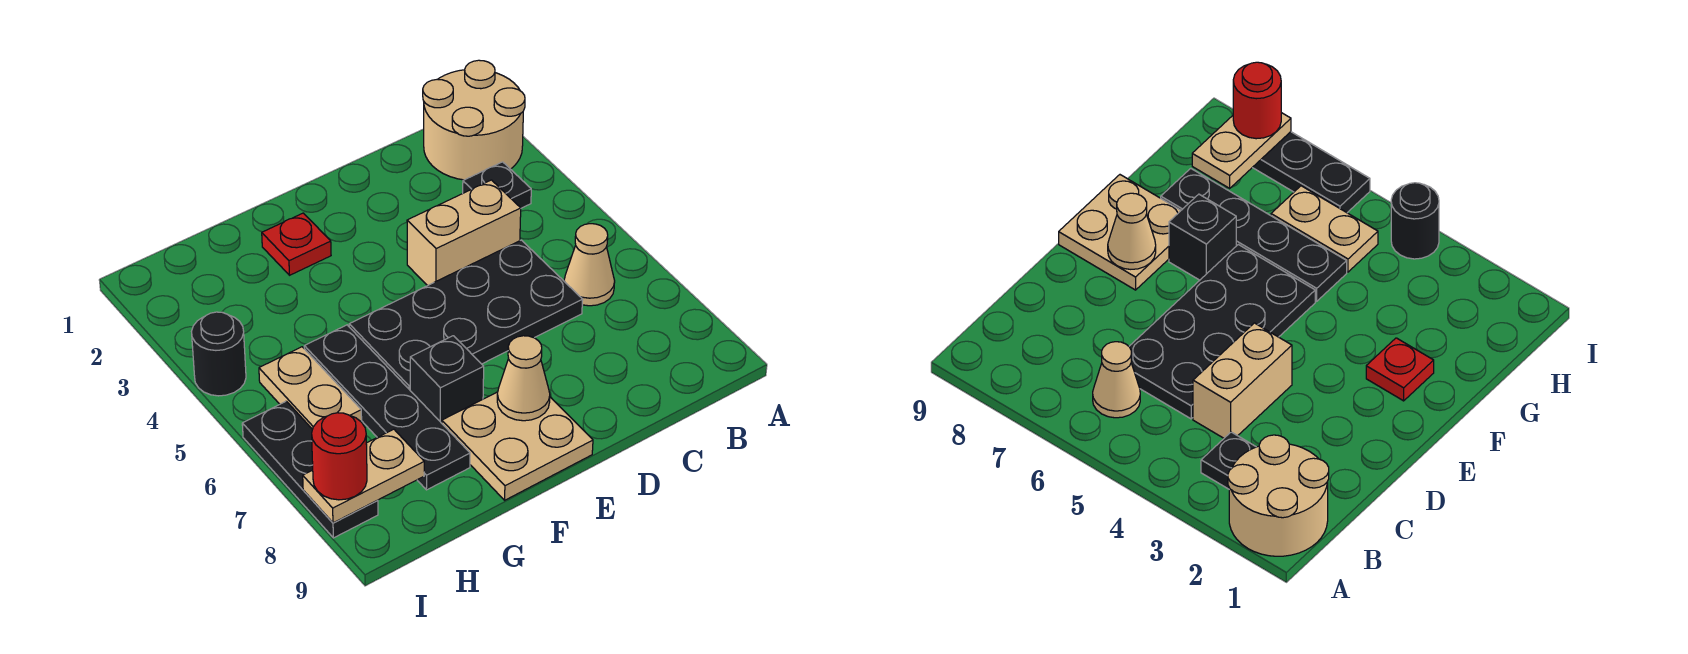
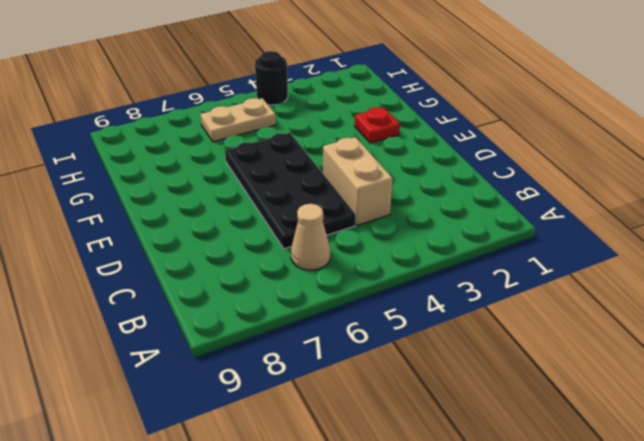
none -> tan round brick A1:B2 level 1
none -> black plate B3 level 1
none -> tan plate E8:F9 level 1

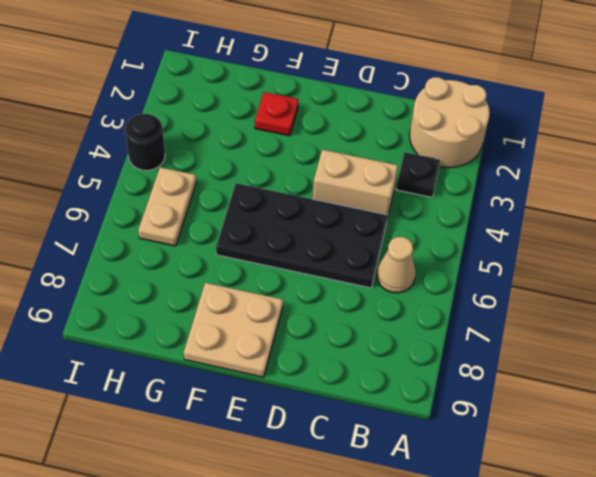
none -> black brick F7 level 1
none -> black plate G5:G8 level 1
none -> black plate I6:I8 level 1

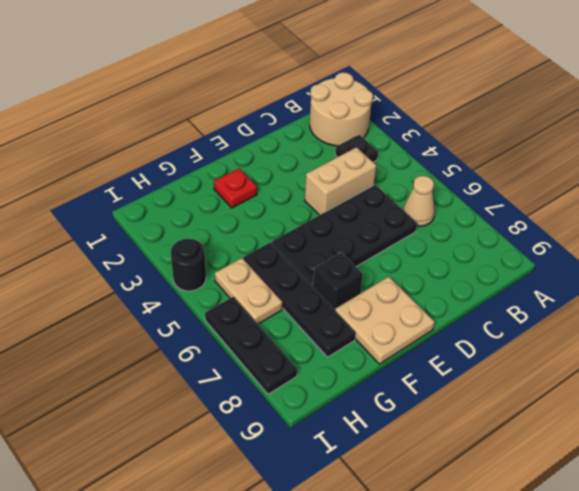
none -> tan cone E8 level 2
none -> tan plate H8:I8 level 2
none -> red round brick I8 level 3

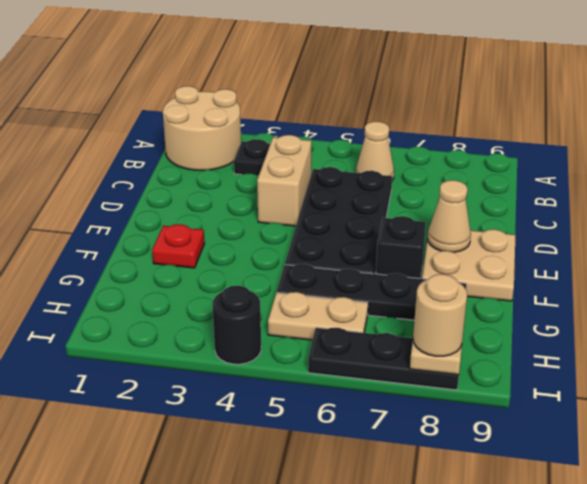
tan round brick I8 level 3 -> red round brick I8 level 3

